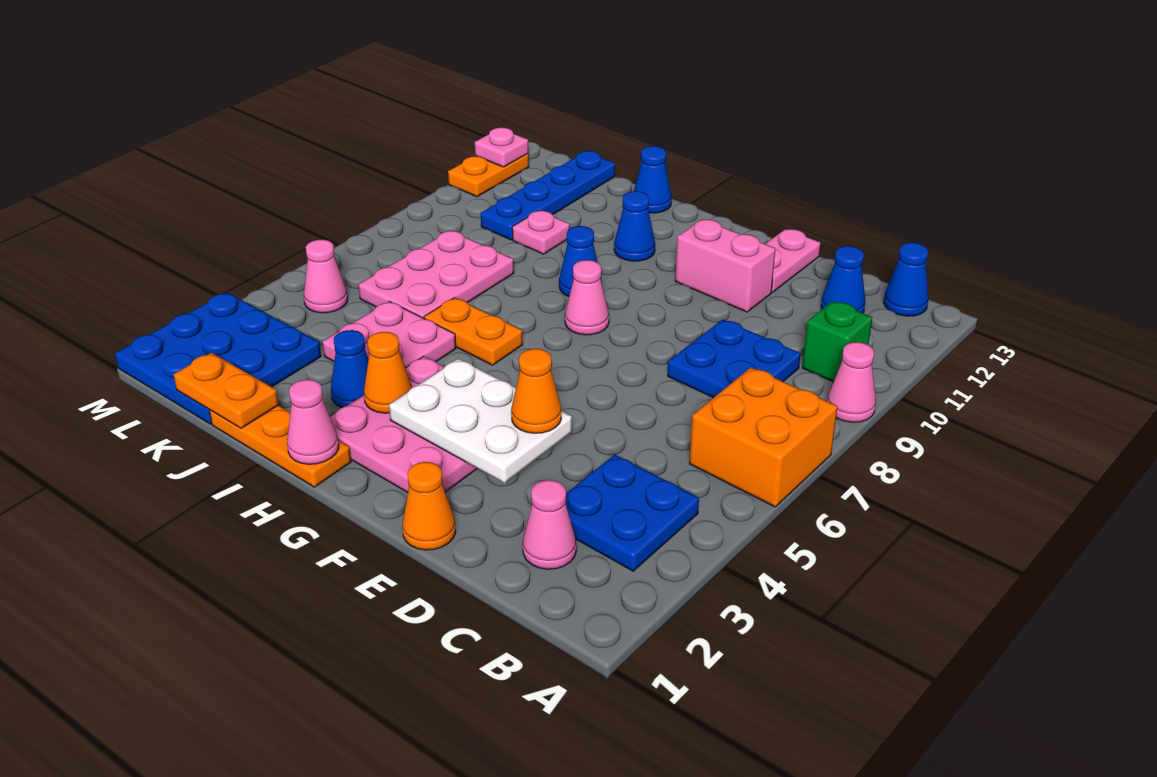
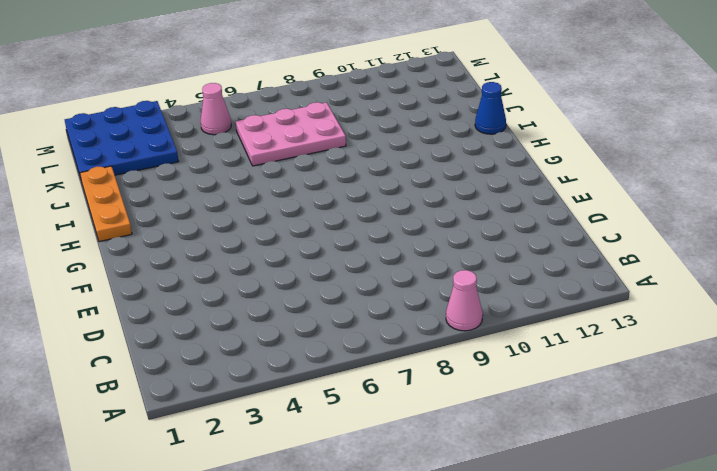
none -> orange brick A6:B7 level 1
none -> blue plate B3:C4 level 1
none -> green brick B10 level 1
none -> blue cone B13 level 1

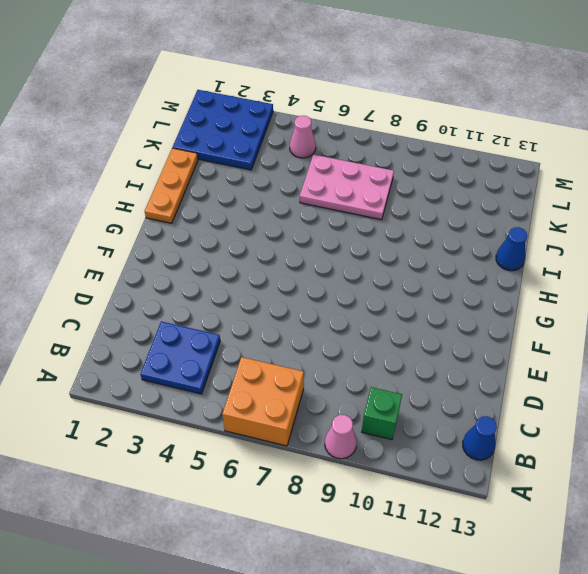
none -> pink cone C2 level 1
none -> blue plate C8:D9 level 1
none -> blue cone C12 level 1
none -> orange cone E1 level 1

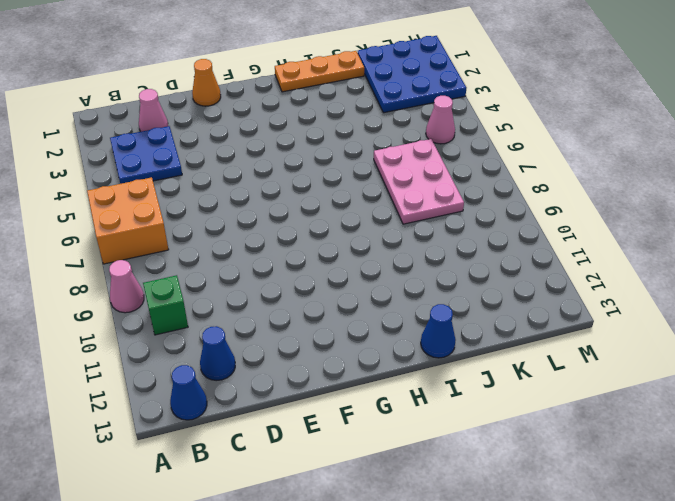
none -> blue plate C8:D9 level 1
none -> pink brick E11:F11 level 1
none -> pink plate E12:E13 level 1
none -> pink plate F2:H4 level 1

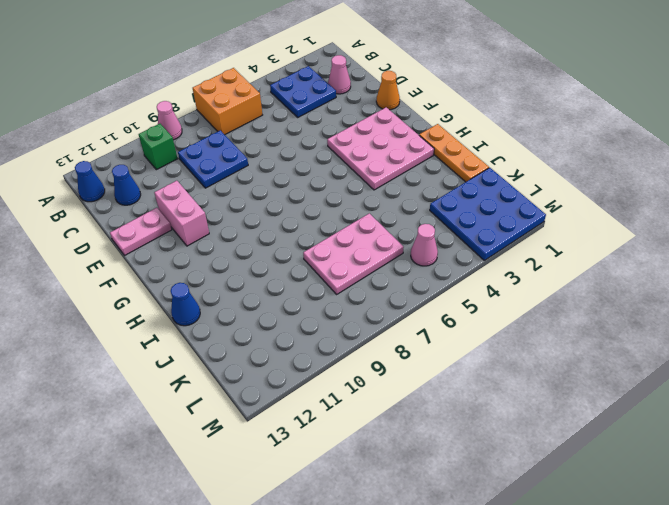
none -> pink cone G8 level 1
none -> orange plate H6:I6 level 1
none -> blue cone H9 level 1
none -> blue cone H11 level 1

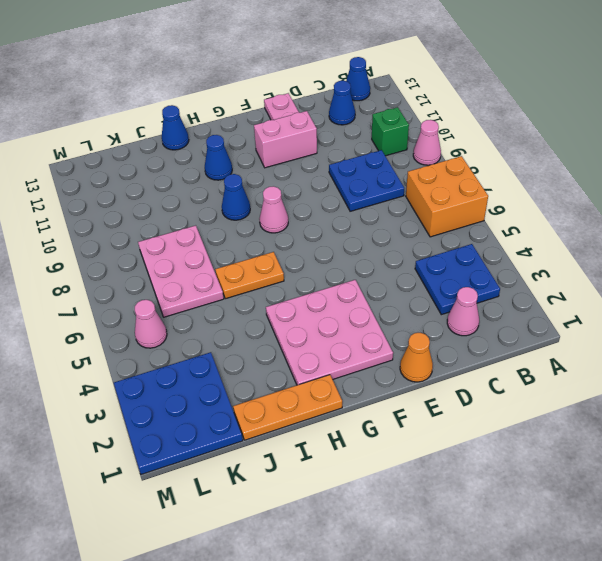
none -> blue cone I3 level 1
none -> pink plate I4:J5 level 1
none -> pink plate J10 level 1
none -> blue plate K10:K13 level 1

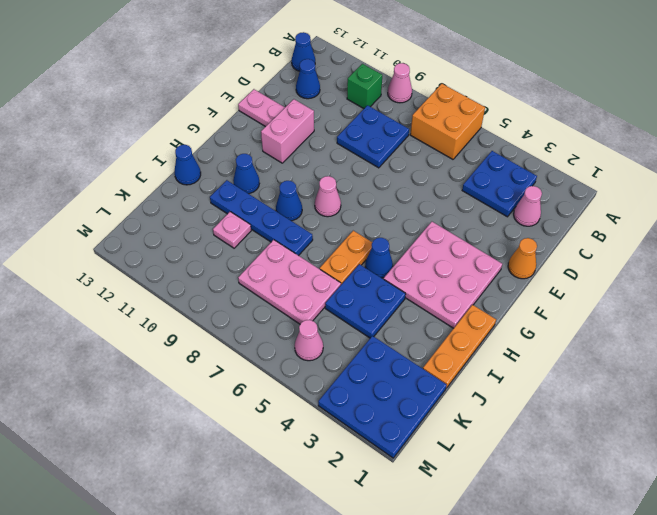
blue cone H5 level 1 -> blue cone I3 level 1
blue plate I4:J5 level 1 -> pink plate I4:J5 level 1
blue plate I8:I11 level 1 -> blue plate K10:K13 level 1
none -> orange plate M11:M12 level 1
none -> white plate E3:G4 level 2
none -> pink cone H1 level 2
none -> orange cone H3 level 2

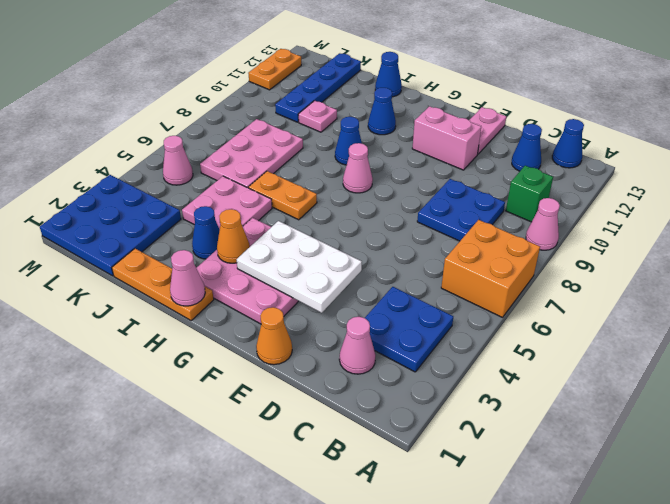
none -> orange plate J1:K1 level 2
none -> pink plate M12 level 2
none -> orange cone E4 level 3

